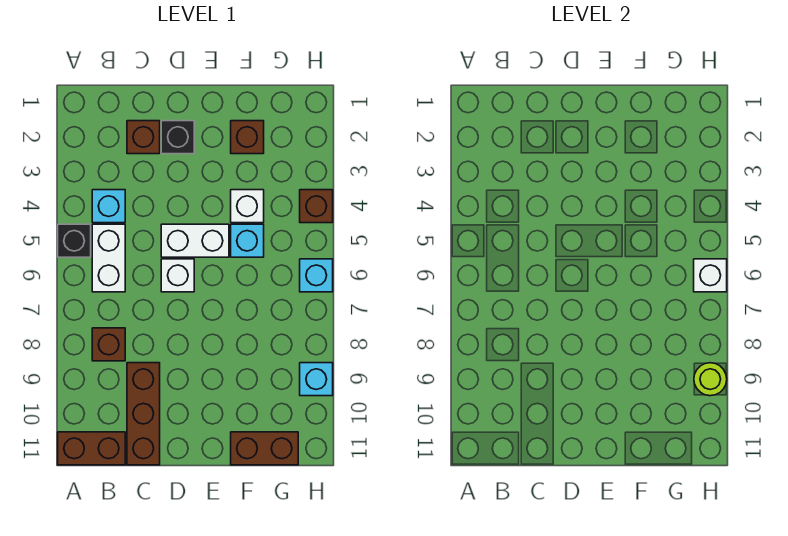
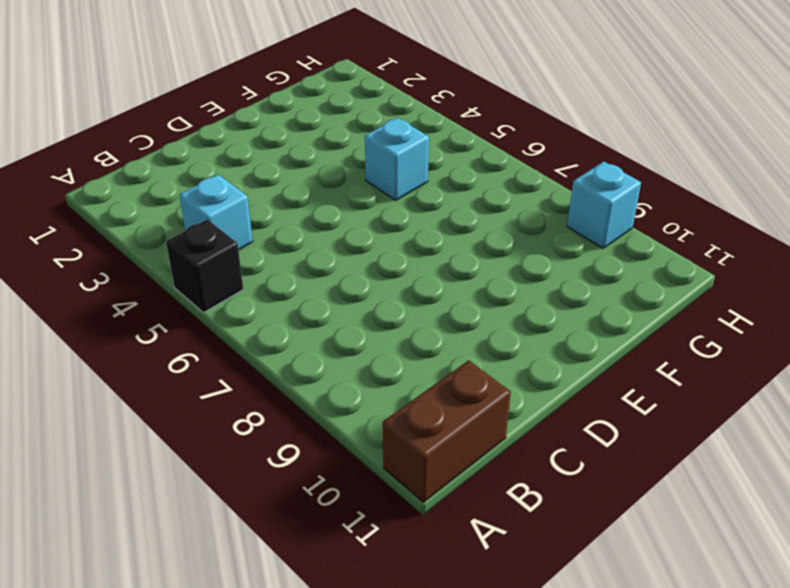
none -> white brick B5:B6 level 1
none -> brown brick B8 level 1
none -> brown brick C2 level 1

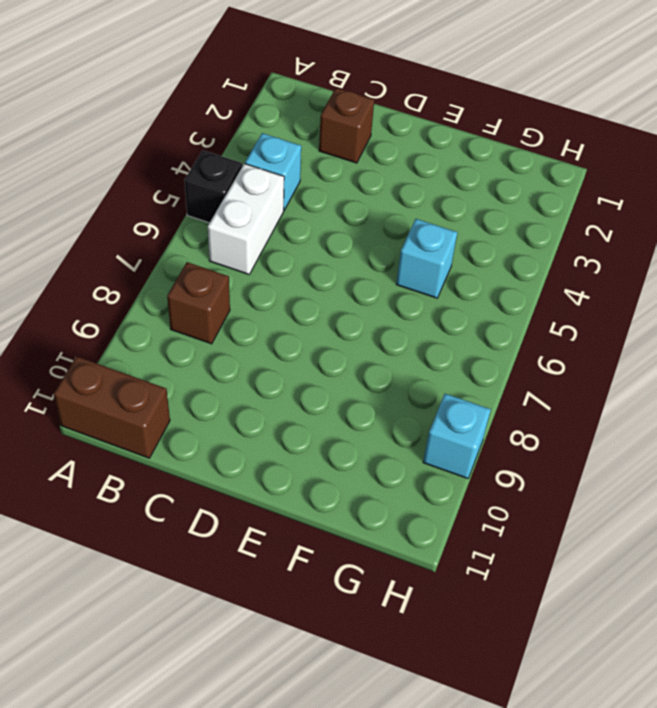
none -> brown brick C9:C11 level 1
none -> black brick D2 level 1
none -> white brick D5:E5 level 1

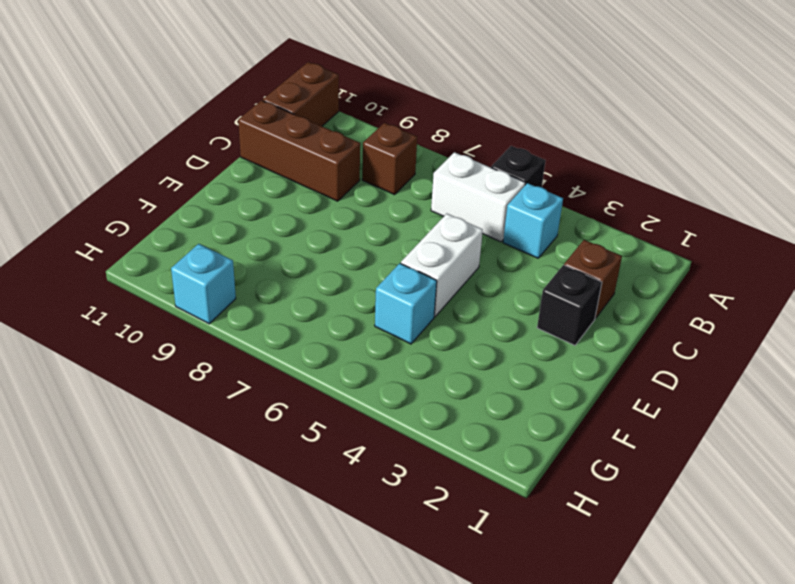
none -> white brick D6 level 1
none -> brown brick F2 level 1
none -> white brick F4 level 1

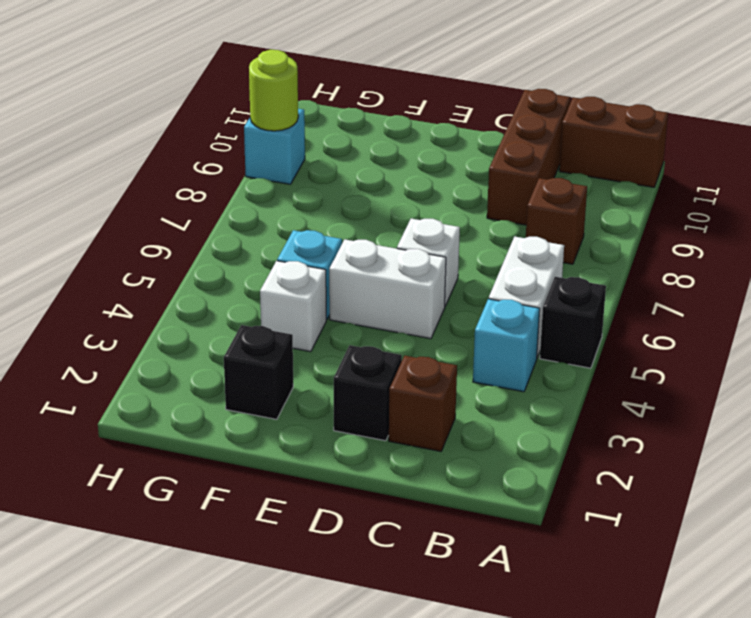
black brick F2 level 1 -> brown brick F2 level 1
none -> brown brick F11:G11 level 1
none -> brown brick H4 level 1
none -> cyan brick H6 level 1

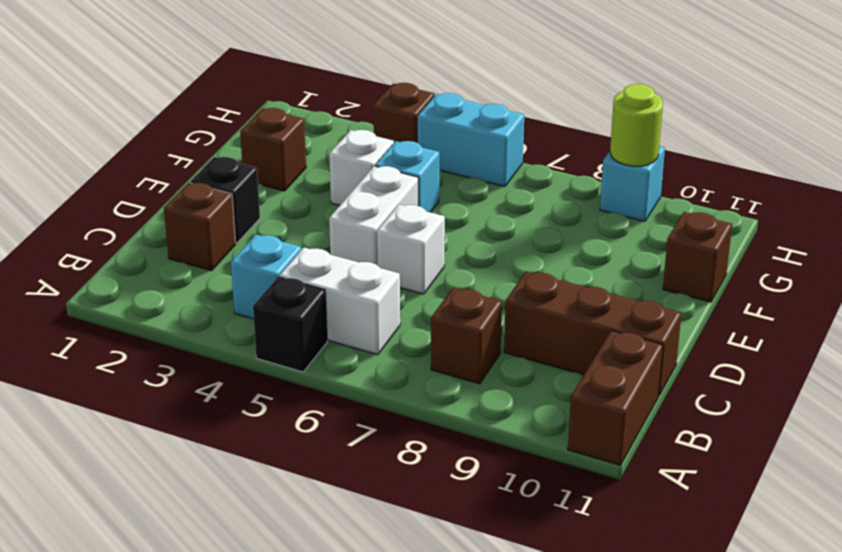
brown brick F11 level 1 -> brown brick F11:G11 level 1
cyan brick H5:H6 level 1 -> cyan brick H6 level 1
none -> white brick H6 level 2

